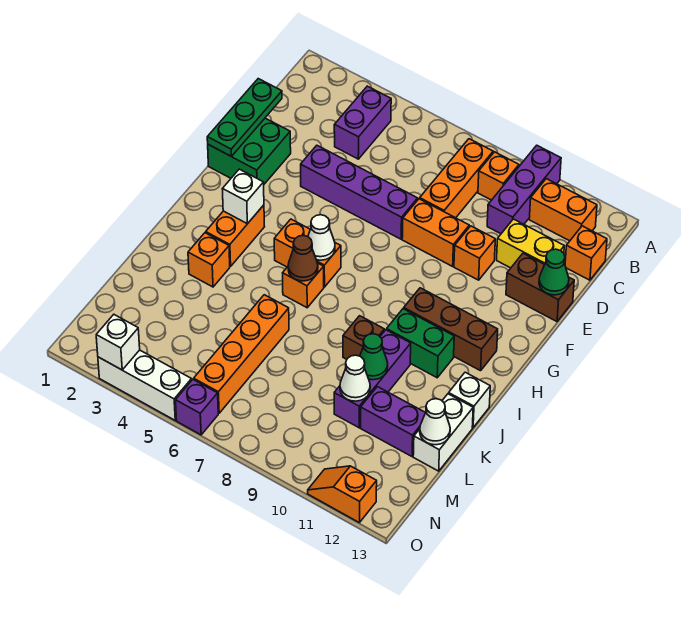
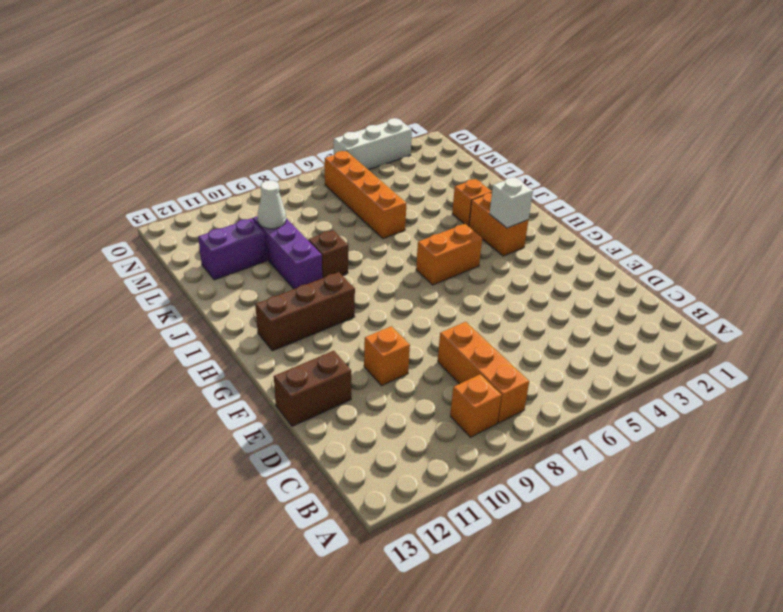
none -> purple brick A10:C10 level 1
none -> purple brick B4:C4 level 1
none -> orange brick B11:B12 level 1
none -> orange brick C13 level 1

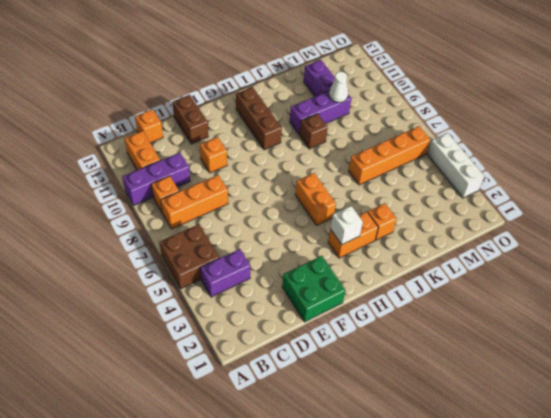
brown brick A5:B6 level 1 -> none
none -> yellow brick D11:D12 level 1
none -> purple brick E4:E7 level 1
none -> orange brick E8:E9 level 1
none -> orange brick I6 level 1

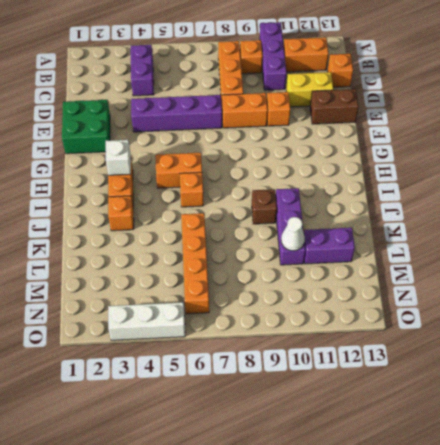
none -> brown brick H10:H12 level 1
none -> green brick I10:I11 level 1
none -> white brick J13 level 1
none -> white brick K13:L13 level 1

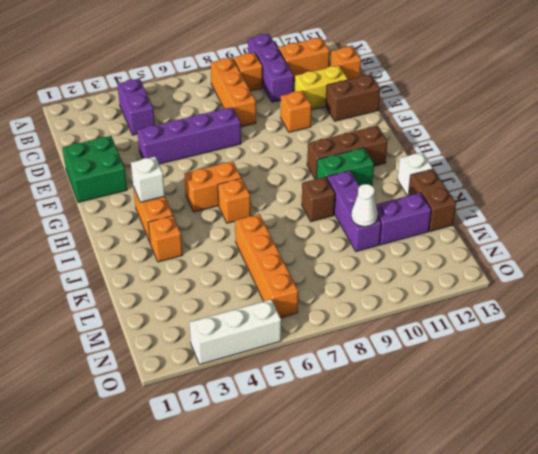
brown brick K13:L13 level 1 -> white brick K13:L13 level 1
none -> orange brick E8:E9 level 1
none -> purple brick O6 level 1
none -> orange slope O11:O12 level 1 top 12
none -> green plate D1:F1 level 2

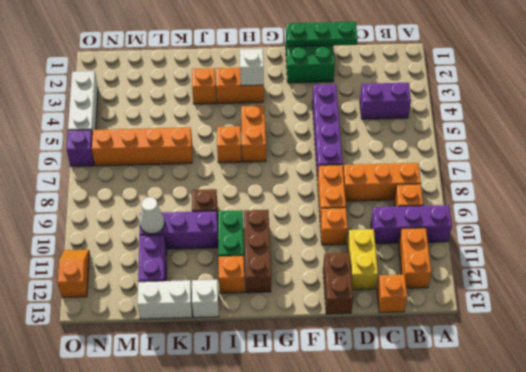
orange brick I12 level 1 -> none
none -> green cone E13 level 2
none -> white cone H6 level 2
none -> brown cone I6 level 2
none -> green cone K10 level 2

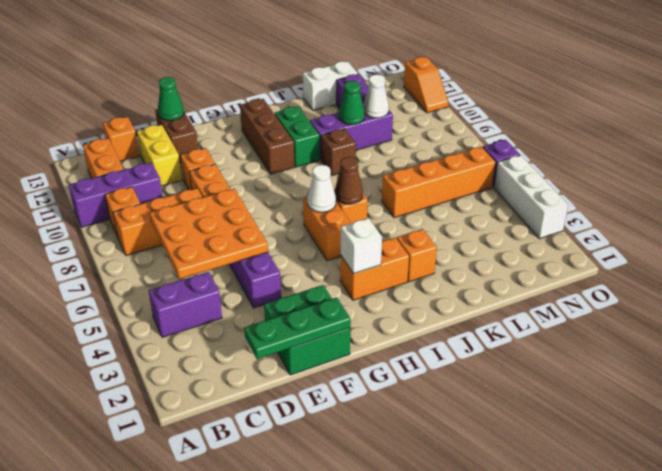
orange plate C5:E7 level 2 -> none
none -> white brick J13 level 1
none -> white cone L13 level 2
none -> white brick O3 level 2

